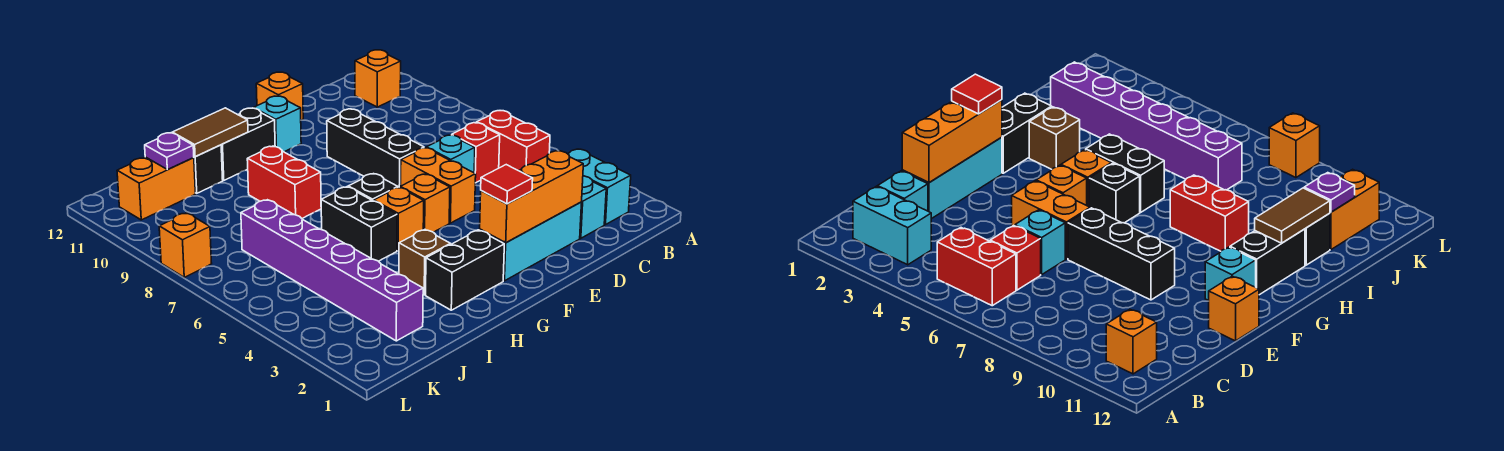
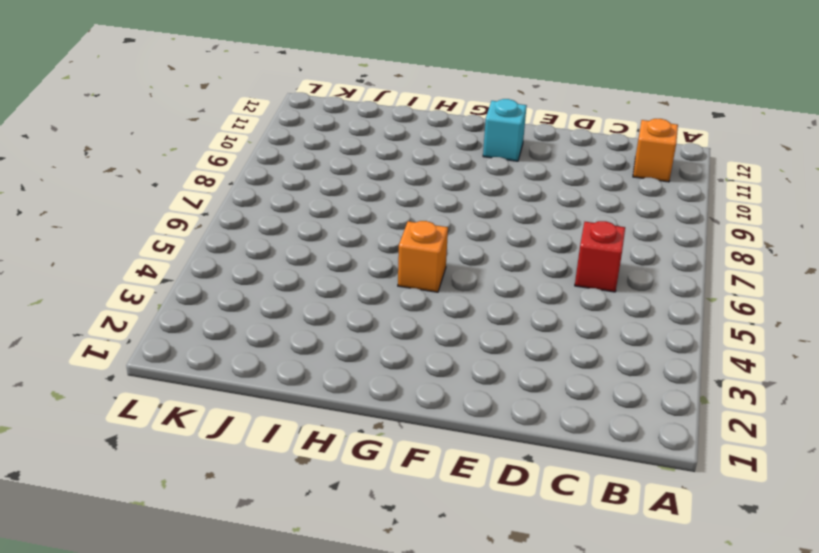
none -> cyan brick B2:B3 level 1
none -> red brick B5:B6 level 1
none -> cyan brick C2 level 1

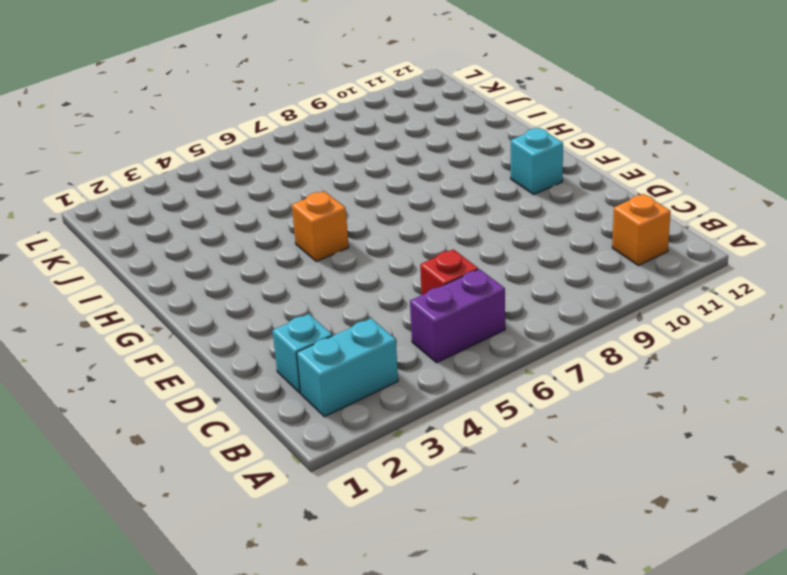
purple brick B5:B6 level 1 -> red brick B5:B6 level 1
none -> cyan brick D2:F2 level 1
none -> cyan brick D6 level 1
none -> orange brick E5:E6 level 1

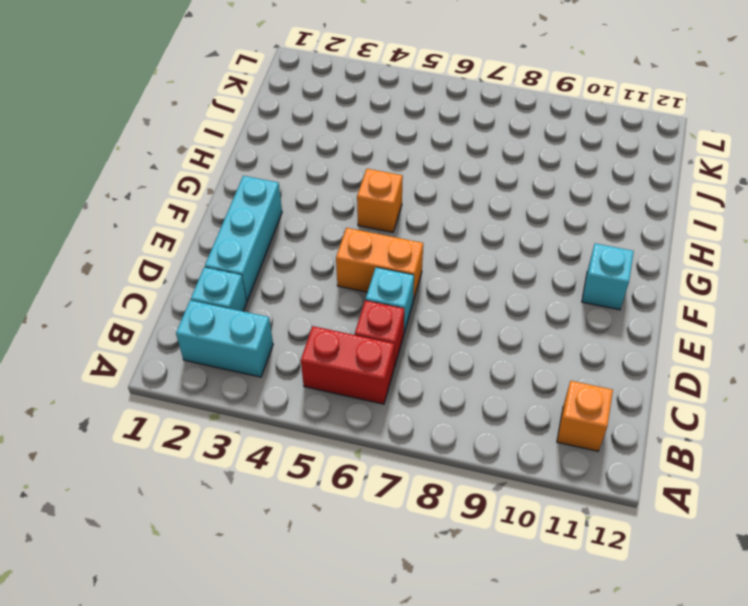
none -> black brick E7:E9 level 1
none -> orange brick E12 level 1
none -> orange brick F5 level 1

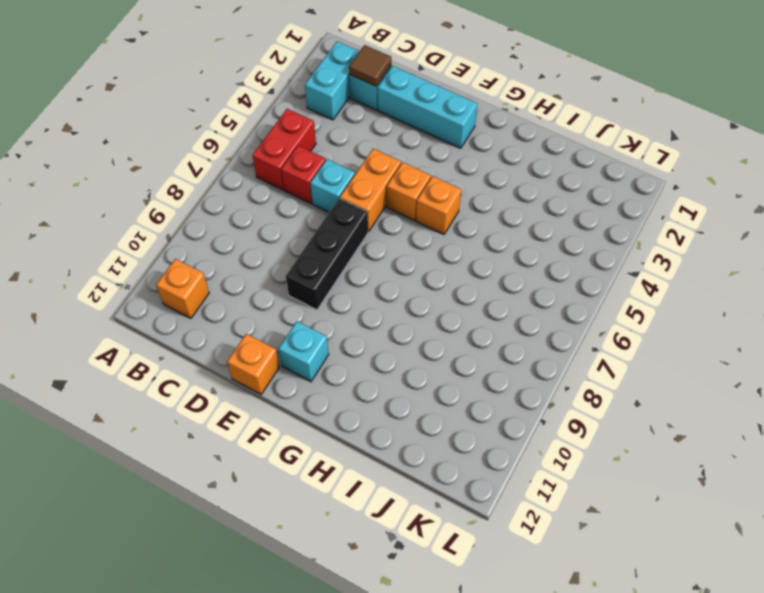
brown tile C2 level 2 -> none
none -> black brick G2:H2 level 1
none -> black brick G6 level 1
none -> black brick G11:H11 level 1

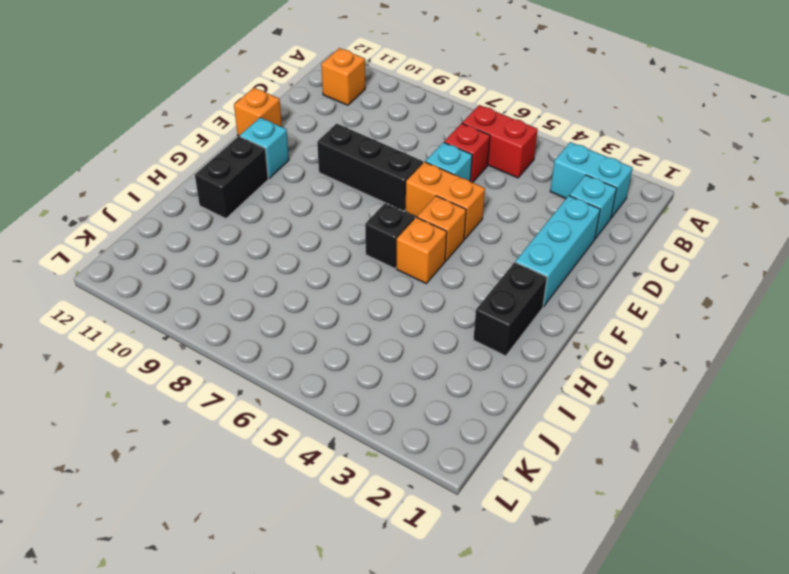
none -> brown brick H3 level 1
none -> black brick H5:H6 level 1
none -> red brick H8:H9 level 1

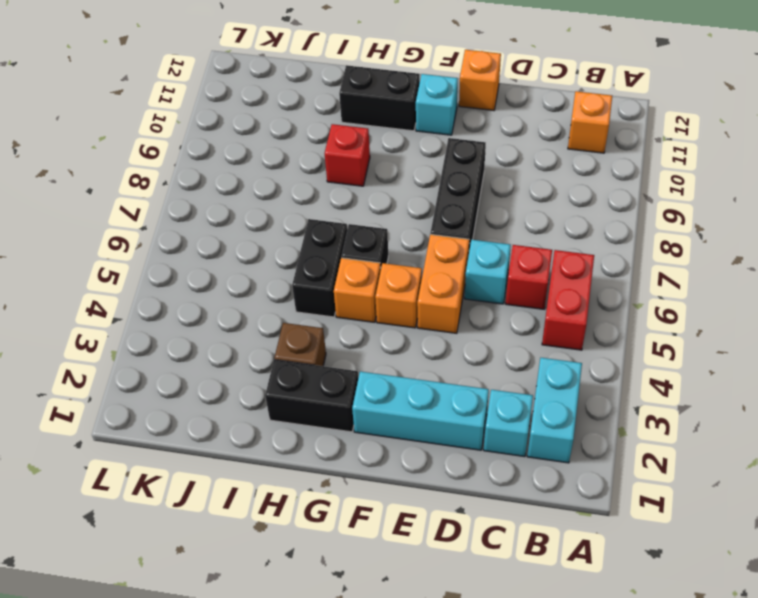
red brick H9 level 1 -> red brick H8:H9 level 1
none -> black brick I11 level 1
none -> purple brick J2:J7 level 1
none -> orange brick J11:K11 level 1

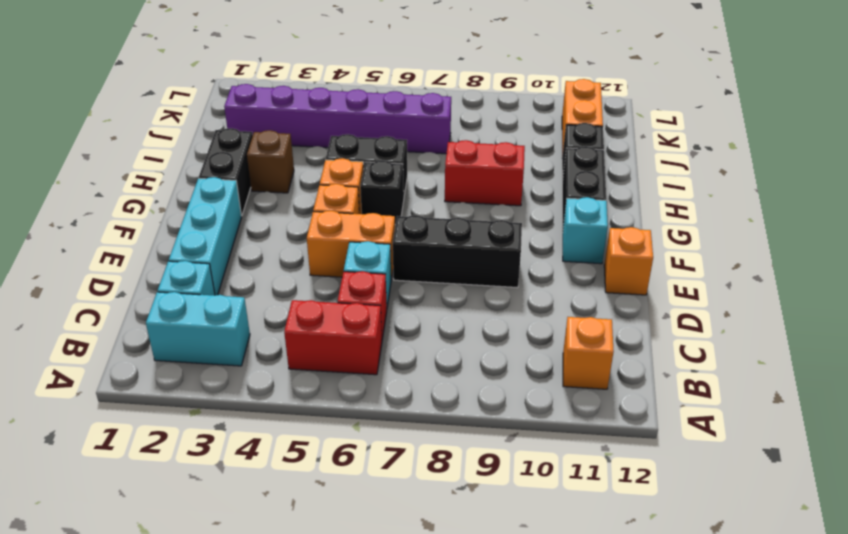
none -> orange brick L8 level 1
none -> orange brick D2:F2 level 2
none -> brown tile H11:I11 level 2

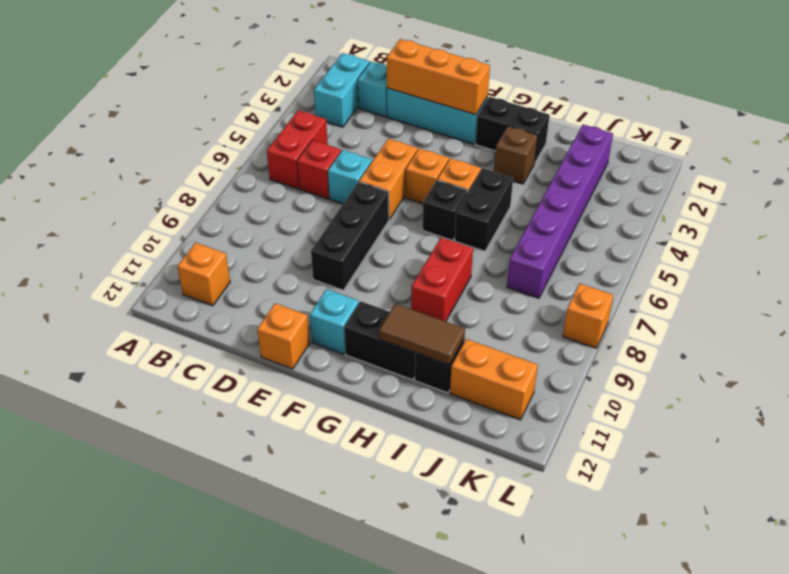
none -> purple plate J11 level 2
none -> red tile F2 level 3

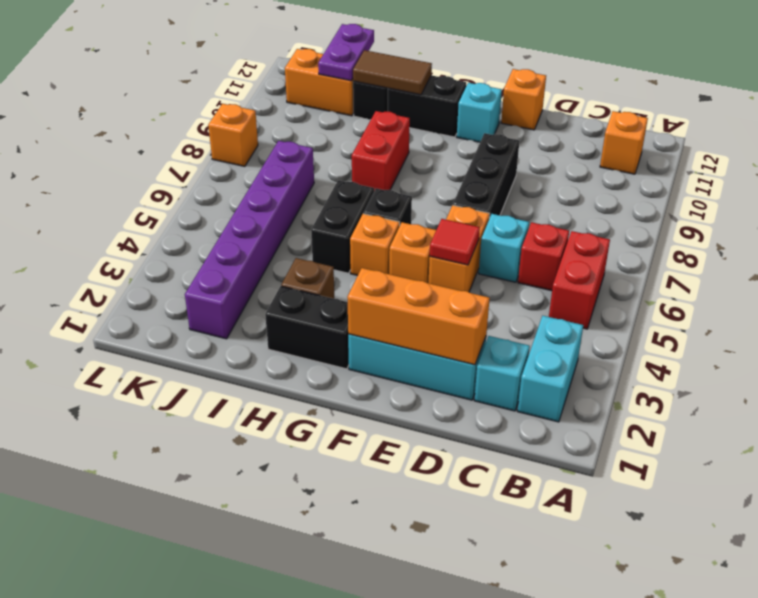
red tile E5 level 2 -> red tile F2 level 3
purple plate J11:J12 level 2 -> purple plate J11 level 2

